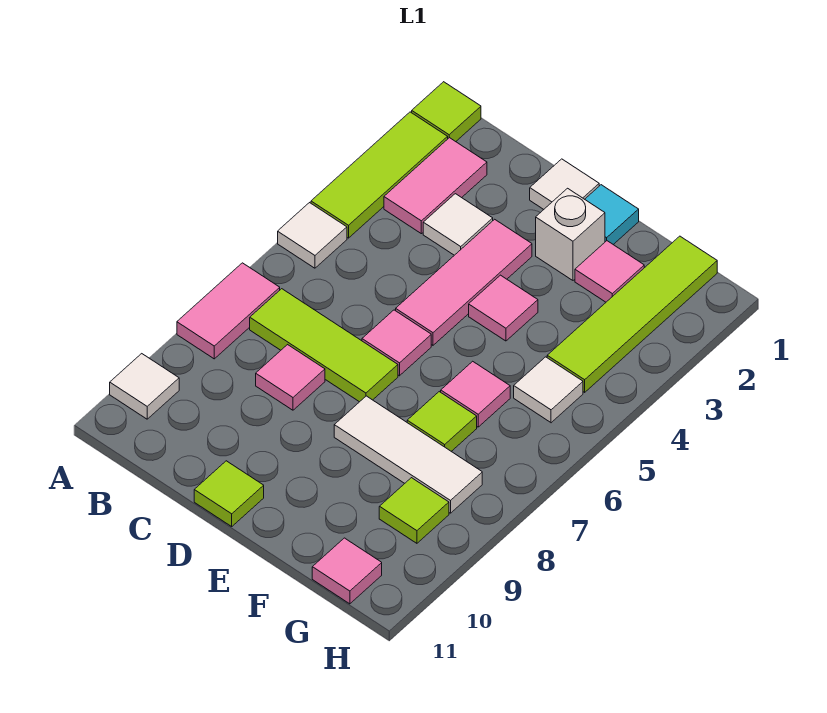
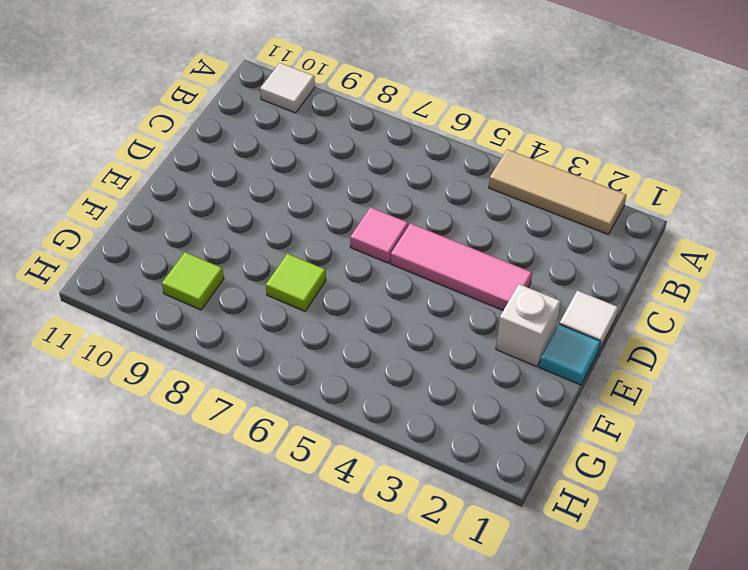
tan tile A2:A4 level 1 -> lime tile A2:A4 level 1
none -> lime tile A1 level 1
none -> white tile A5 level 1
none -> pink tile A7:A8 level 1

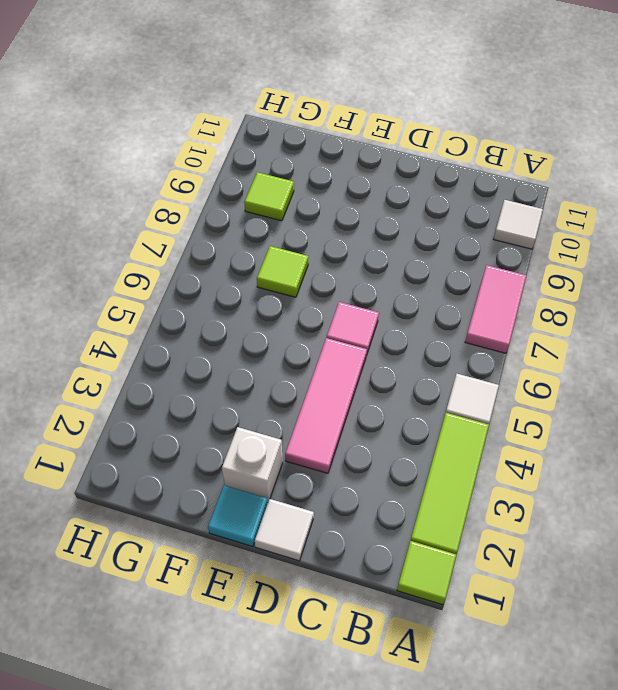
none -> pink tile B2:B3 level 1
none -> lime tile B7:D7 level 1
none -> white tile C3 level 1

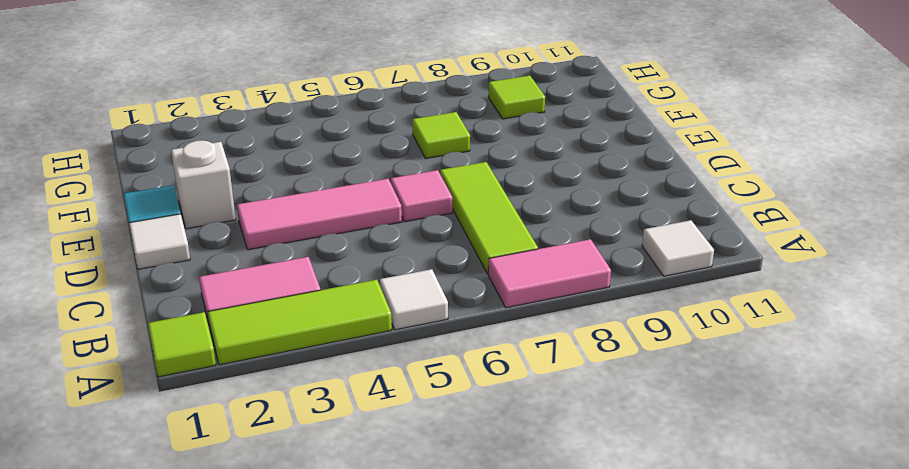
none -> white tile C3 level 1
none -> pink tile C8 level 1
none -> lime tile D11 level 1

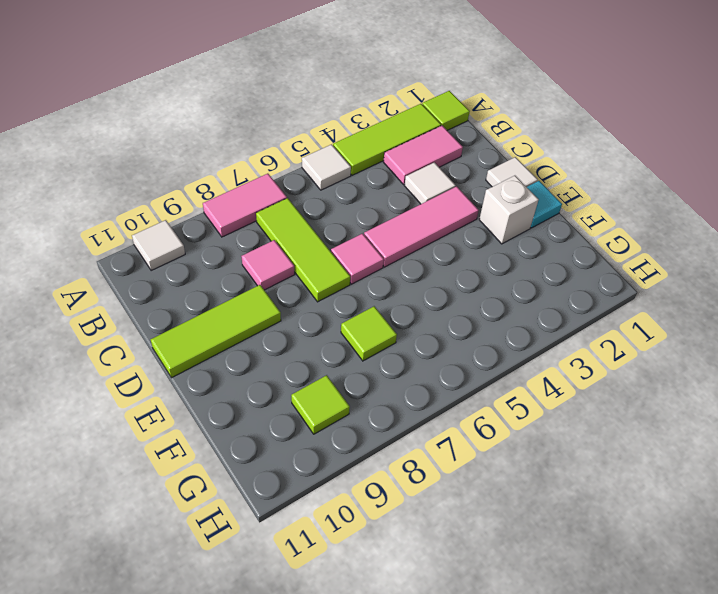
lime tile D9:D11 level 1 -> lime tile D11 level 1
none -> pink tile E4 level 1
none -> white tile E8:G8 level 1
none -> pink tile F2 level 1

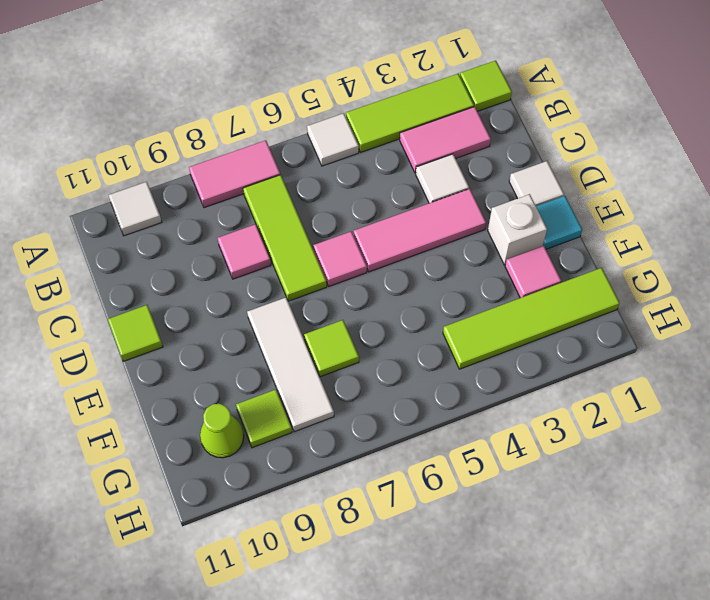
lime cone G10 level 1 -> none
none -> pink tile E4 level 1
none -> pink tile F6 level 1
none -> white tile G5 level 1

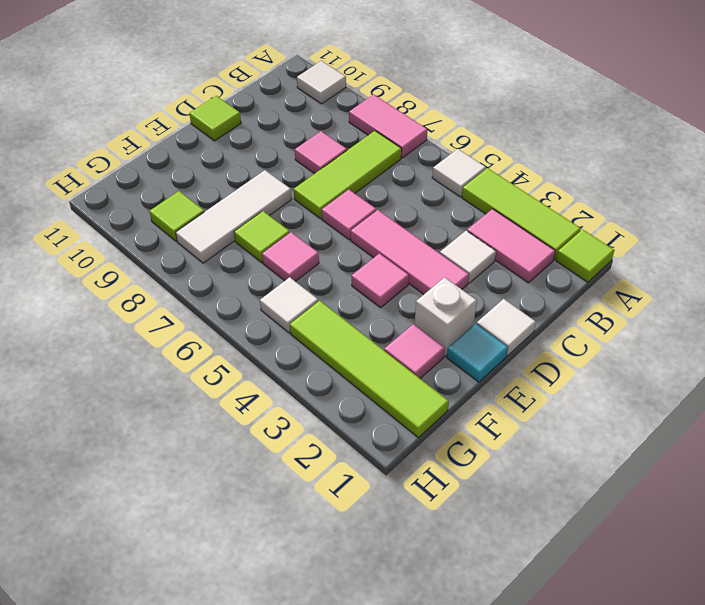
none -> pink tile G11 level 1

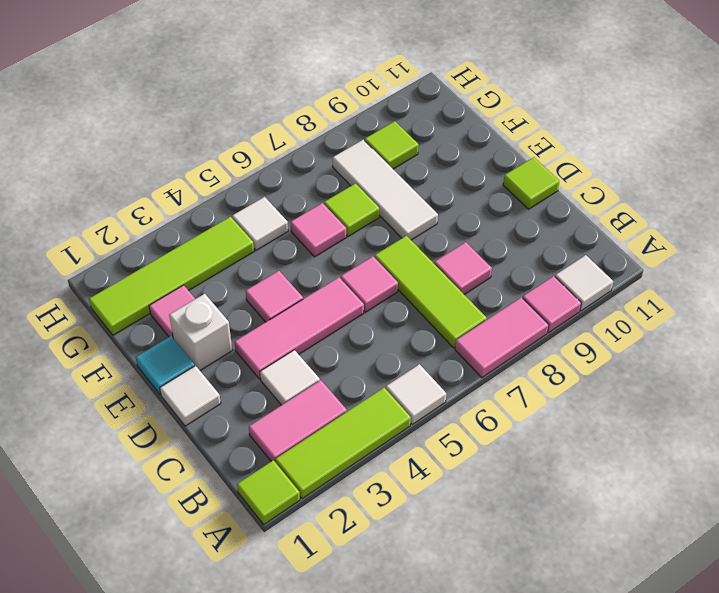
pink tile A9 level 1 -> pink tile G11 level 1

